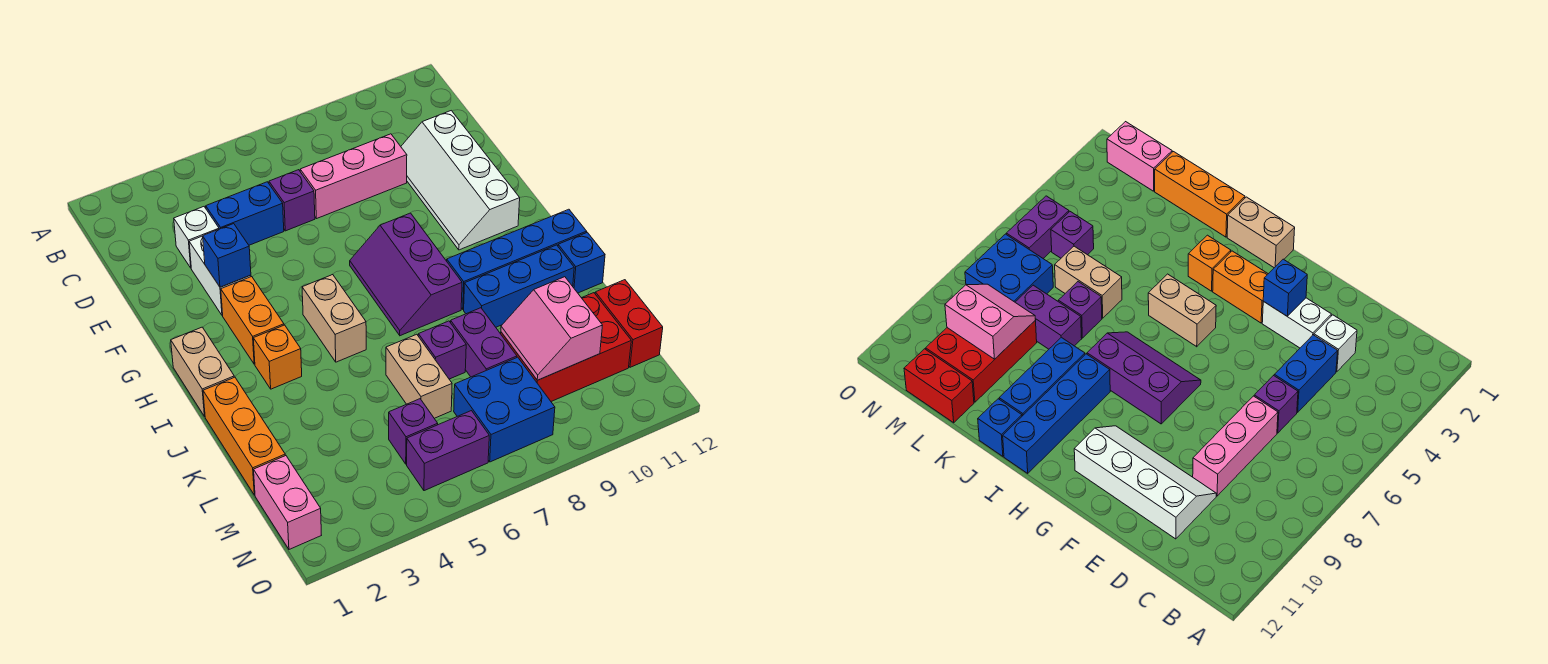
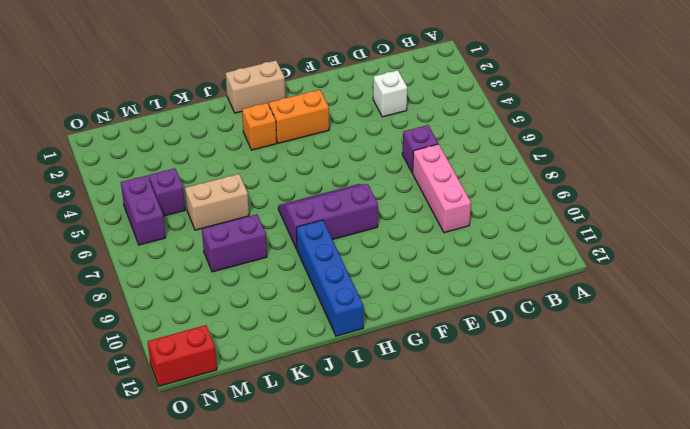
red brick N12:O12 level 1 -> red brick L12:M12 level 1
none -> blue brick D4:D5 level 1
none -> white slope D10:G11 level 1 top 11
none -> white brick E3:F3 level 1

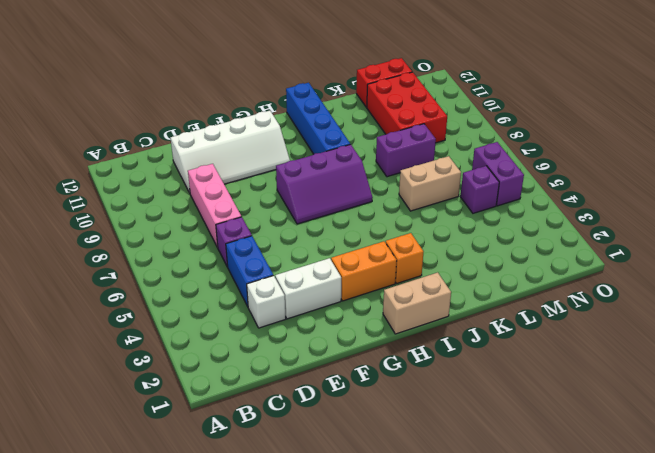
none -> tan brick H5:I5 level 1
none -> orange brick J1:L1 level 1
none -> blue brick J9:J11 level 1

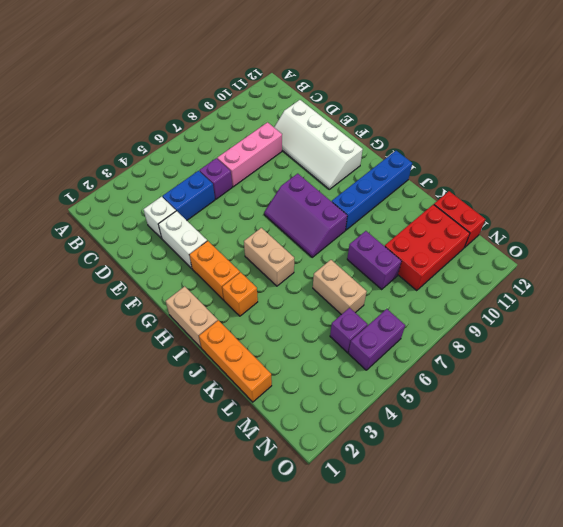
none -> blue brick J9:J11 level 1
none -> blue brick J12 level 1
none -> purple brick K7 level 1

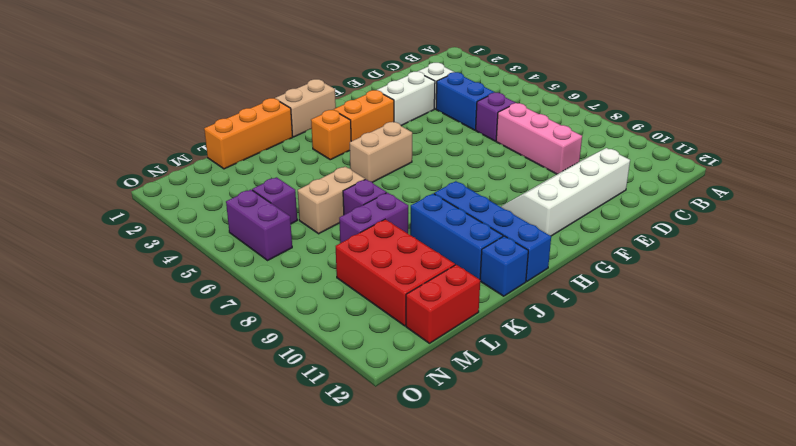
none -> purple slope G7:I8 level 1 top 8
none -> pink brick M1:N1 level 1
none -> blue brick M7:N8 level 1

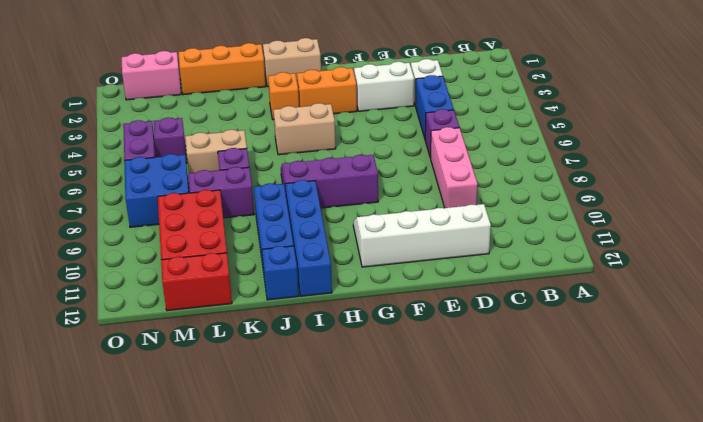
none -> blue brick F3 level 2
none -> pink slope L9:M10 level 2 top 10

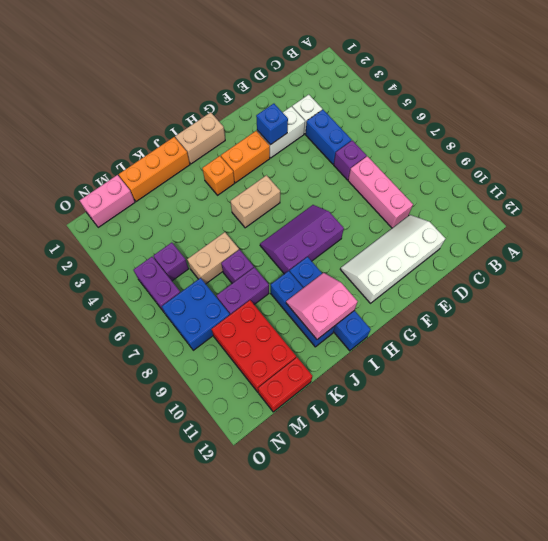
pink slope I10:J11 level 2 top 11 -> pink slope L9:M10 level 2 top 10
none -> blue brick J12 level 1

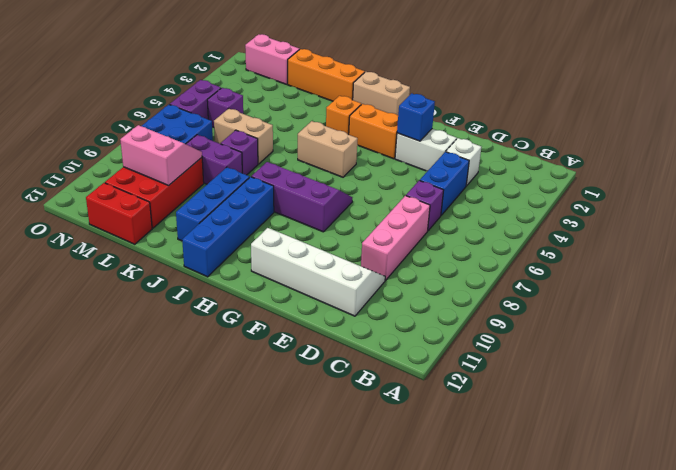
none -> blue brick J12 level 1

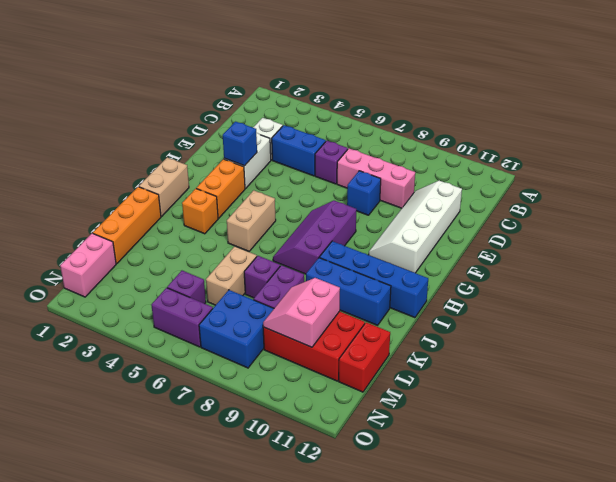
blue brick E8 level 1 -> blue brick J12 level 1

